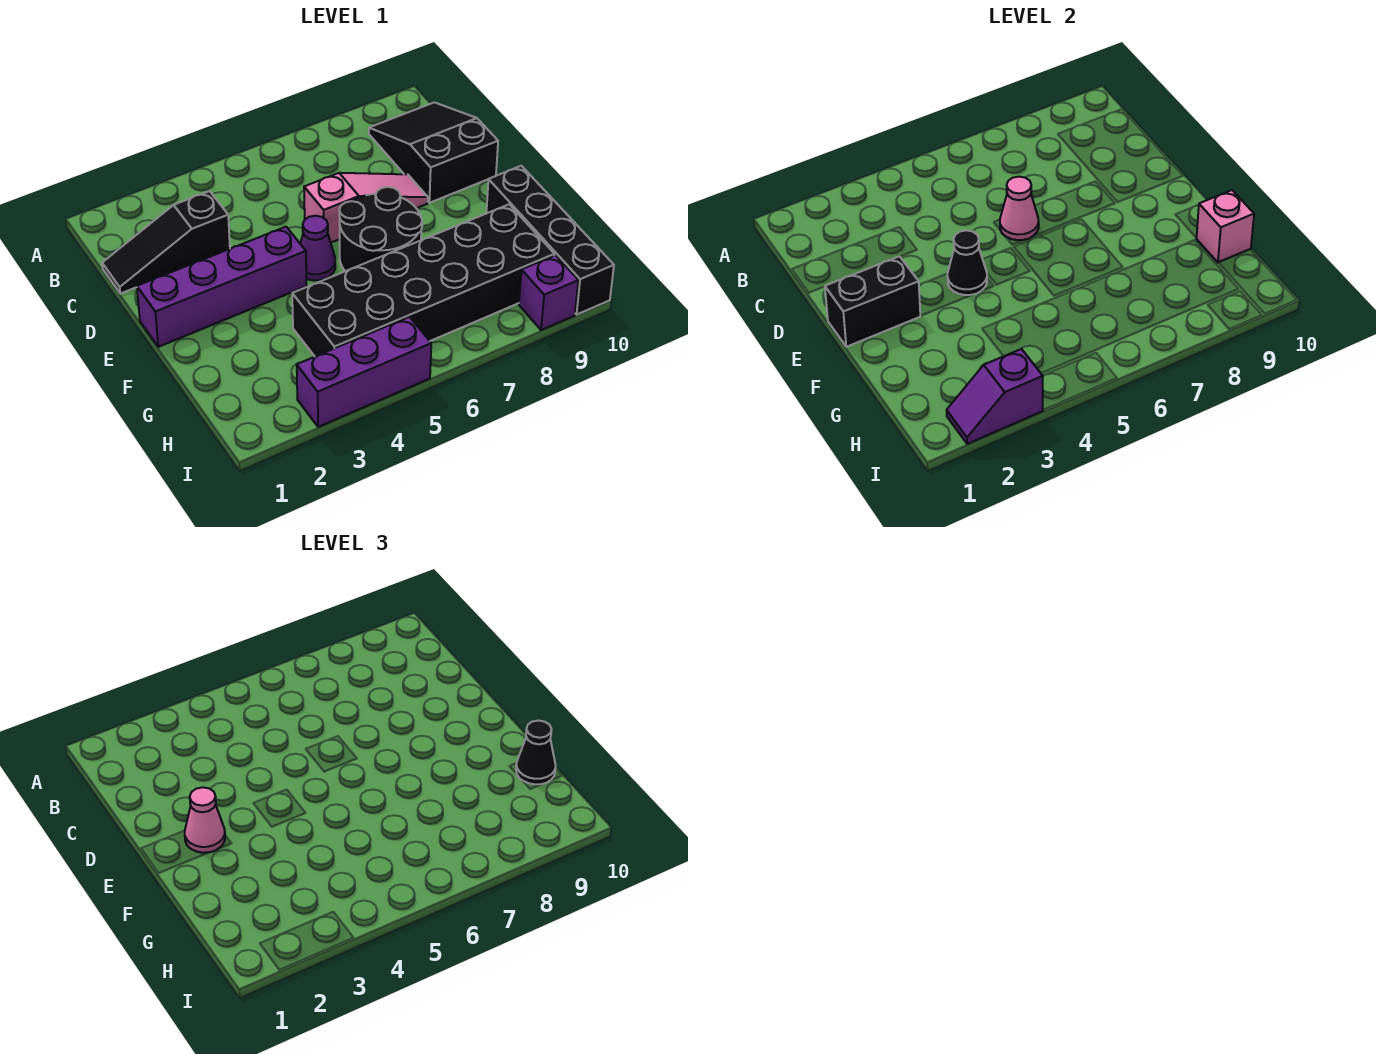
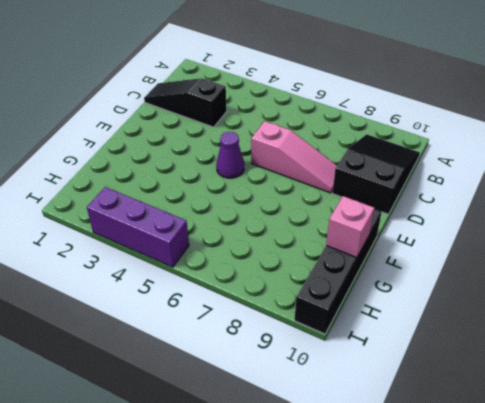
none -> purple brick E1:E4 level 1
none -> black round brick E6:F7 level 1
none -> black brick G4:H9 level 1

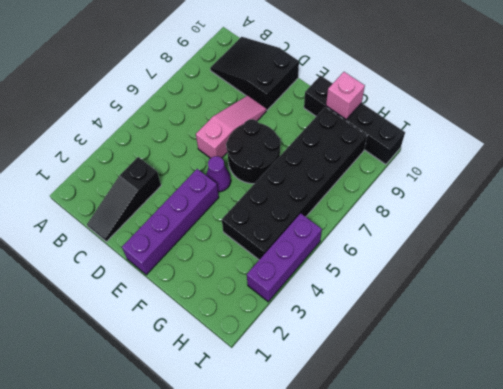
none -> purple brick I9 level 1
none -> pink cone D6 level 2
none -> black brick E1:E2 level 2

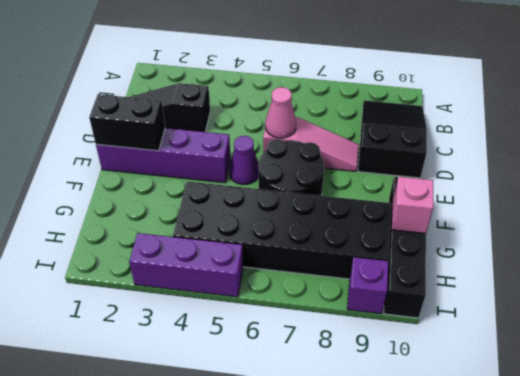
none -> black cone E4 level 2
none -> purple slope I2:I3 level 2 top 3
none -> pink cone E2 level 3

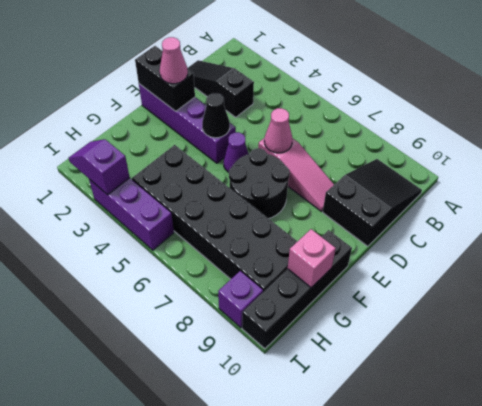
none -> black cone G10 level 3

